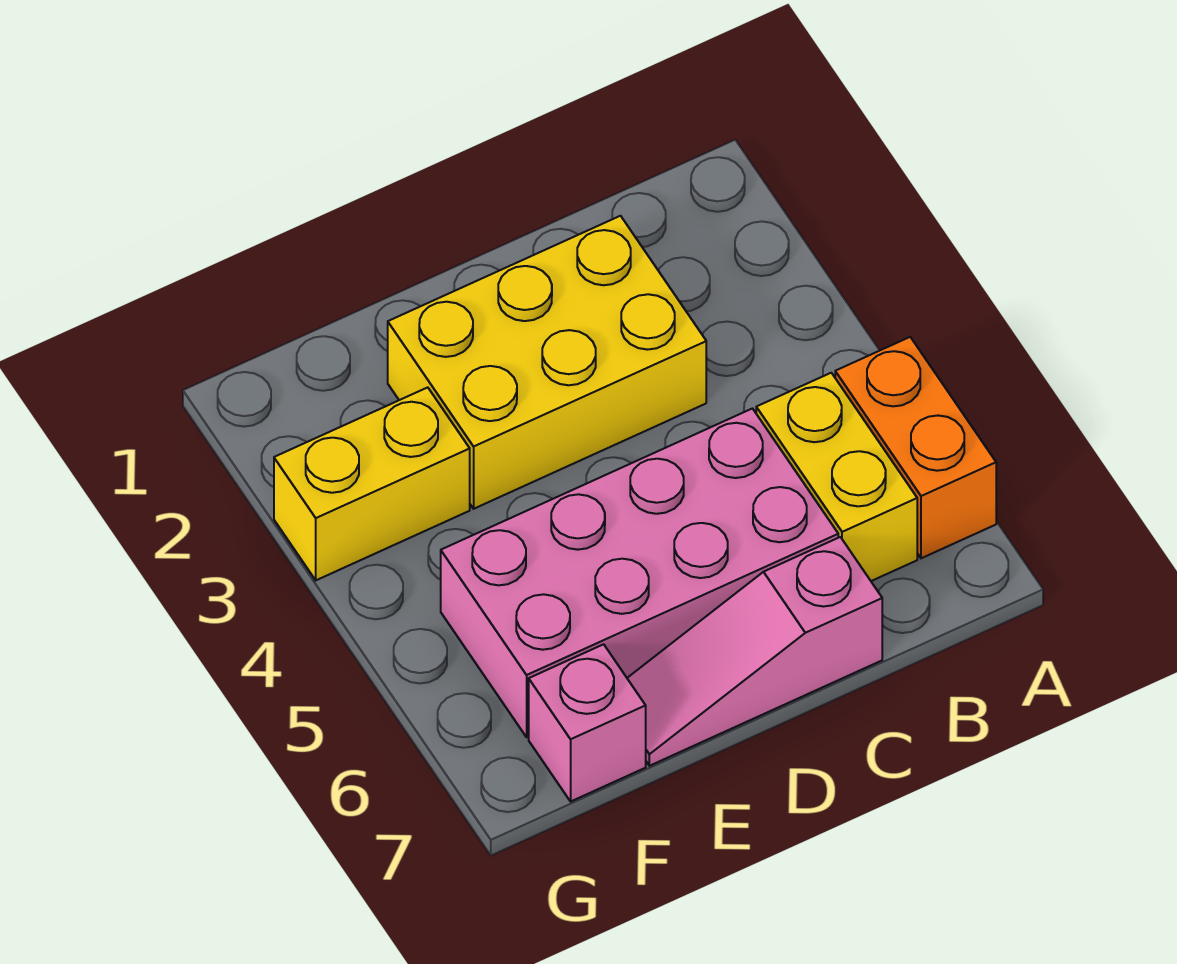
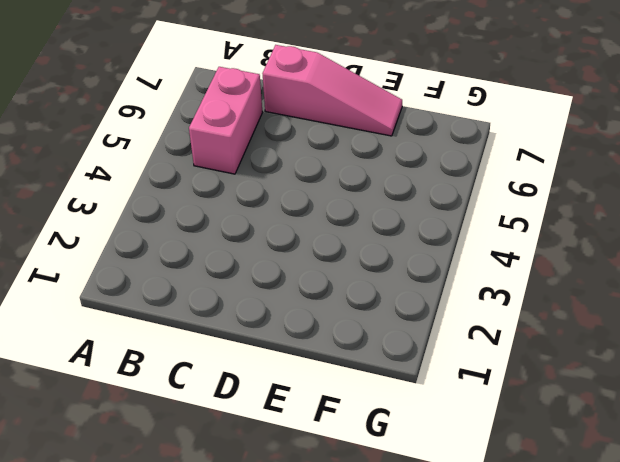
pink brick B5:B6 level 1 -> yellow brick B5:B6 level 1
none -> orange brick A5:A6 level 1
none -> yellow brick C2:E3 level 1

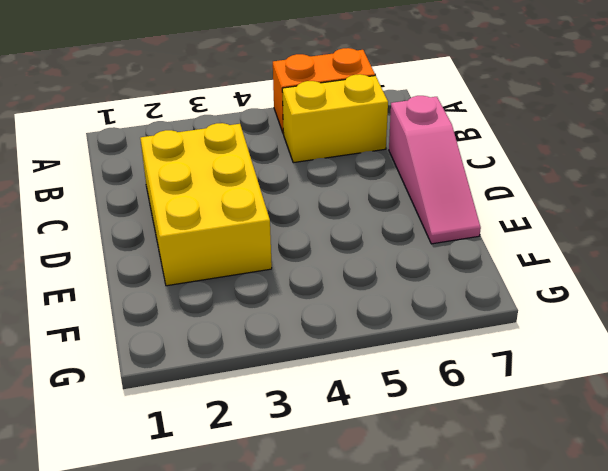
none -> pink brick C5:F6 level 1
none -> yellow brick F3:G3 level 1

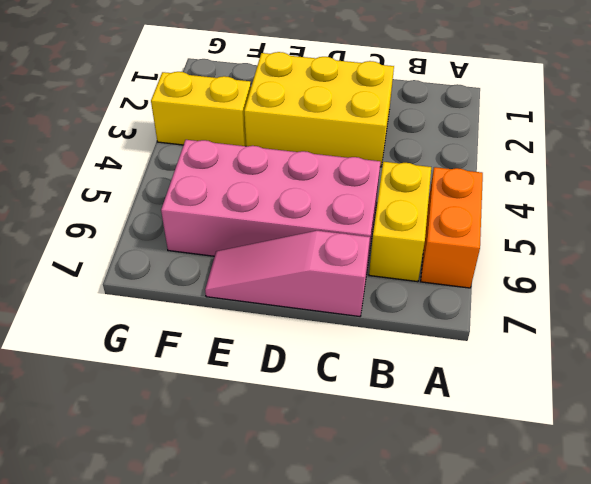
none -> pink brick F7 level 1

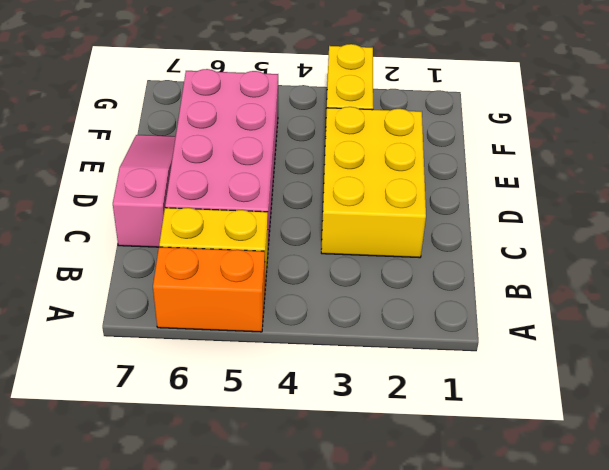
none -> pink brick F7 level 1

